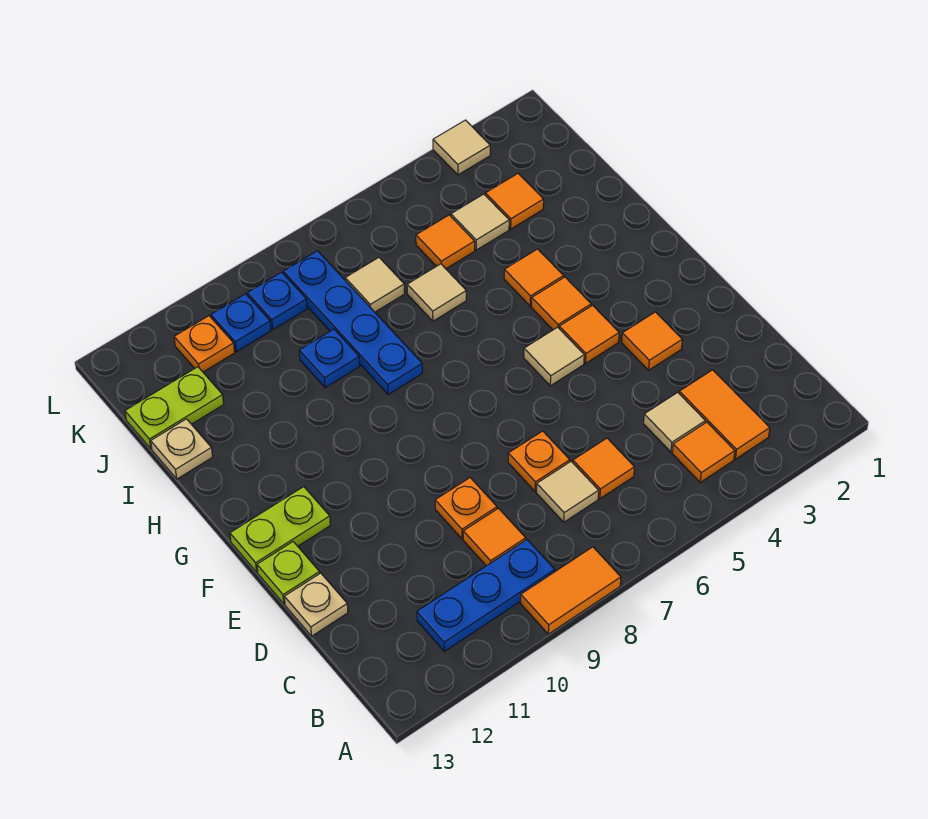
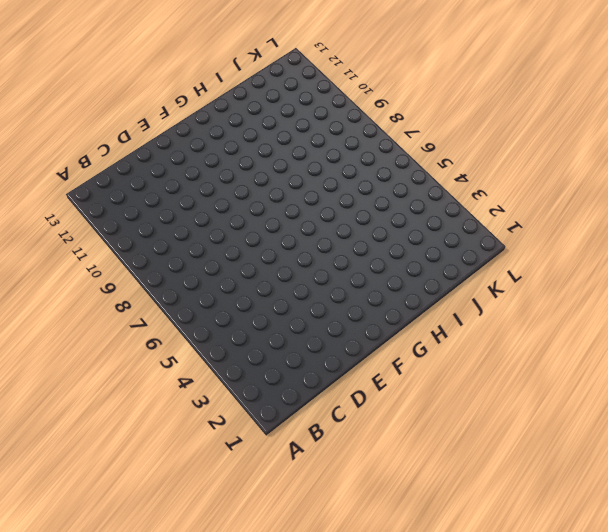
none -> orange tile A8:A9 level 1
none -> orange tile B3:C3 level 1
none -> orange tile B4 level 1
none -> blue plate B9:B11 level 1

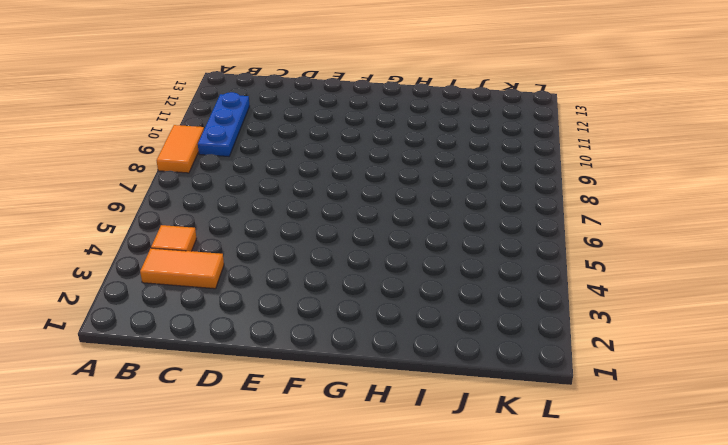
none -> tan tile C4 level 1
none -> orange tile C6 level 1
none -> tan tile C7 level 1
none -> orange tile C9 level 1

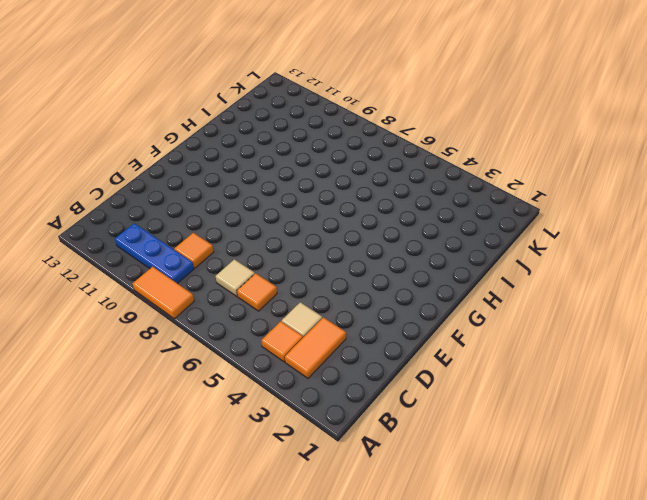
none -> orange plate D7 level 1
none -> orange plate D9 level 1
none -> tan plate D13 level 1
none -> orange tile E3 level 1

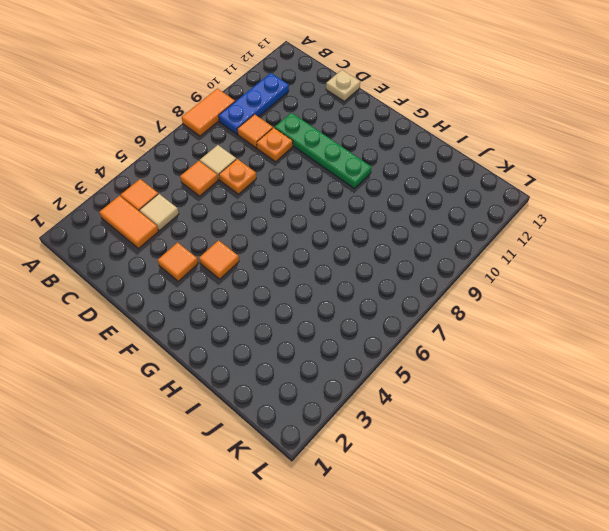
green plate D10:G10 level 1 -> none
none -> lime plate E13 level 1
none -> tan tile F5 level 1
none -> lime plate F12:F13 level 1
none -> orange tile G4 level 1

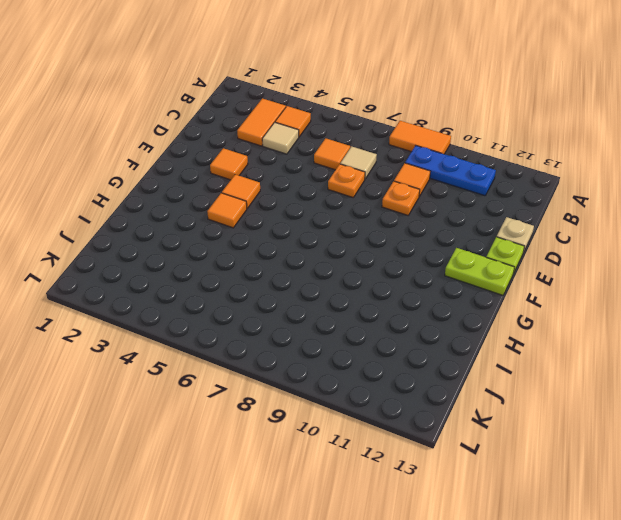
none -> tan tile F5 level 1
none -> orange tile H4 level 1
none -> blue plate H8:K8 level 1
none -> tan tile I6 level 1

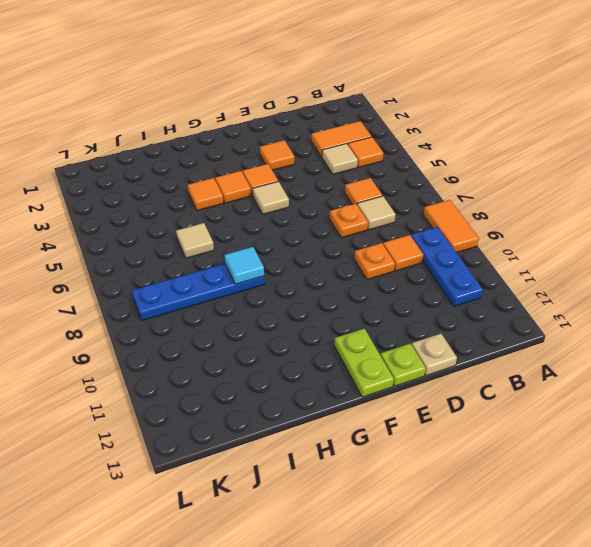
cyan tile H8 level 2 -> none
none -> blue plate I9 level 1
none -> tan plate I13 level 1
none -> orange tile J3 level 1
none -> tan tile J4 level 1

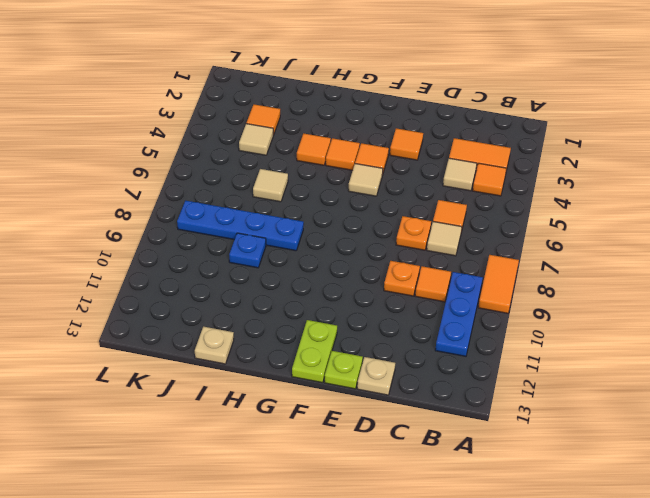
none -> orange tile J5 level 1
none -> tan tile J7 level 1
none -> lime plate J12:J13 level 1
none -> blue plate K9 level 1

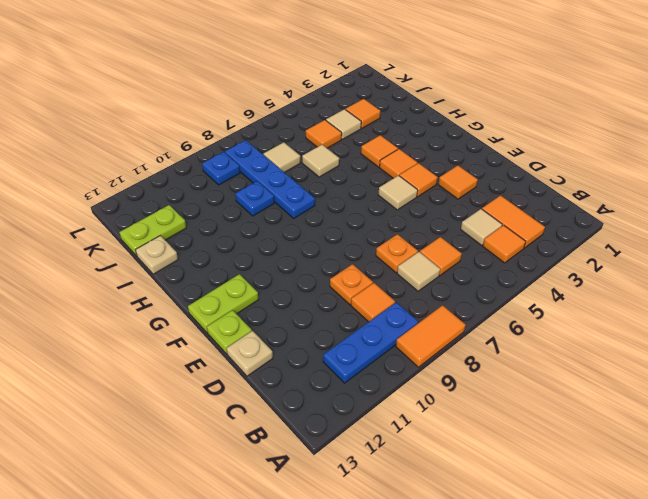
none -> blue plate K10 level 1
none -> orange plate K11 level 1
none -> tan tile L3 level 1

